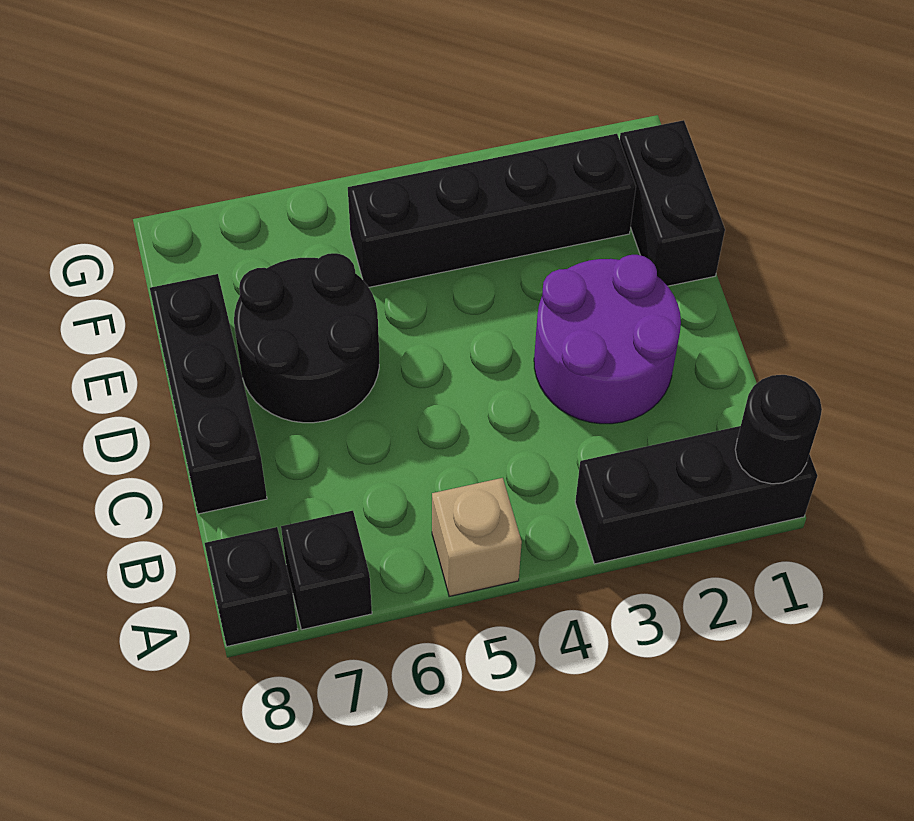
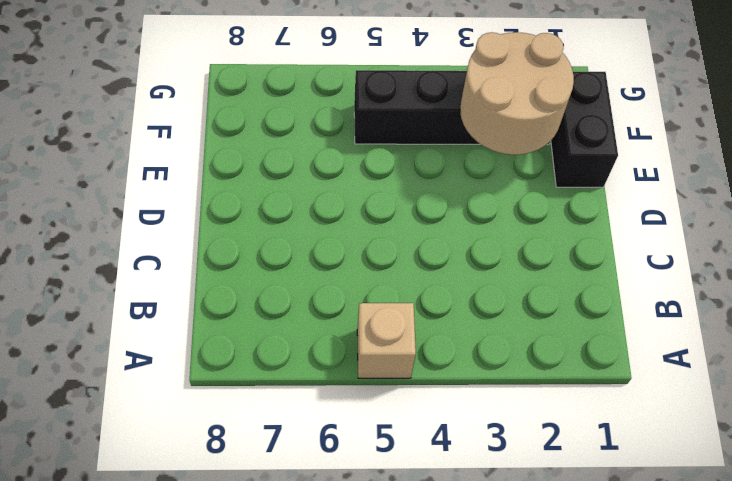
tan round brick E2:F3 level 2 -> none
none -> black brick A1:A3 level 1
none -> black brick A7 level 1

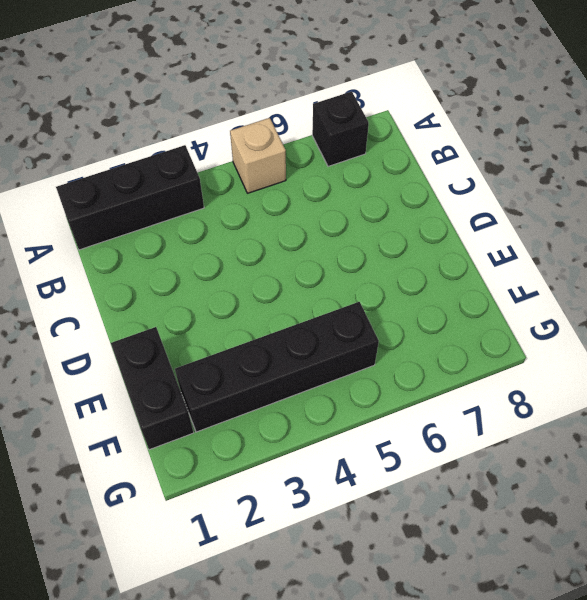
none -> black brick A8 level 1
none -> purple round brick C2:D3 level 1

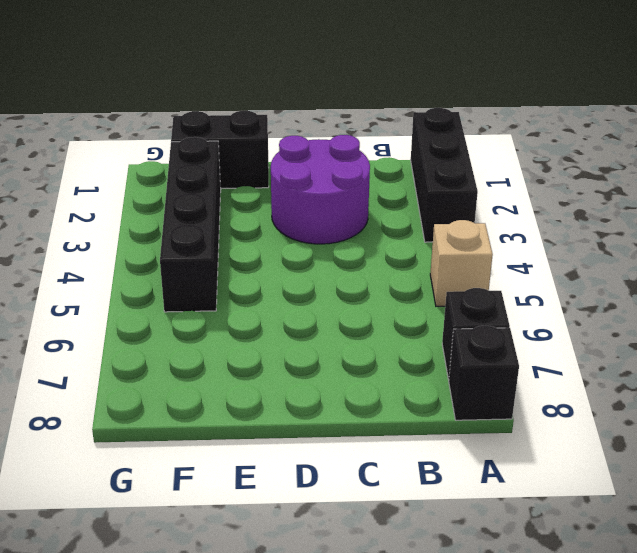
none -> black brick C8:E8 level 1
none -> black round brick D6:E7 level 1

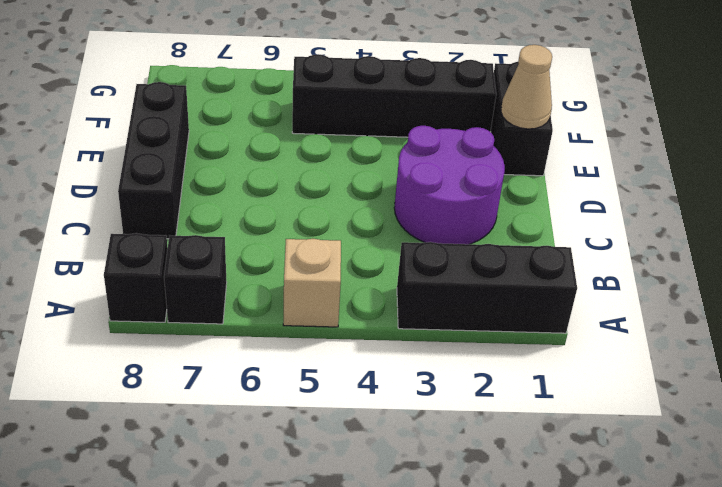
tan cone E1 level 2 -> none
none -> black round brick D6:E7 level 1
none -> black round brick A1 level 2

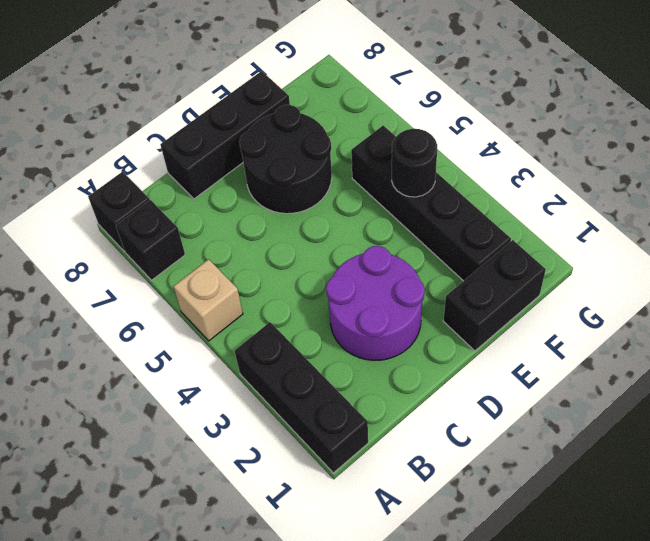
black round brick F4 level 2 -> black round brick A1 level 2

